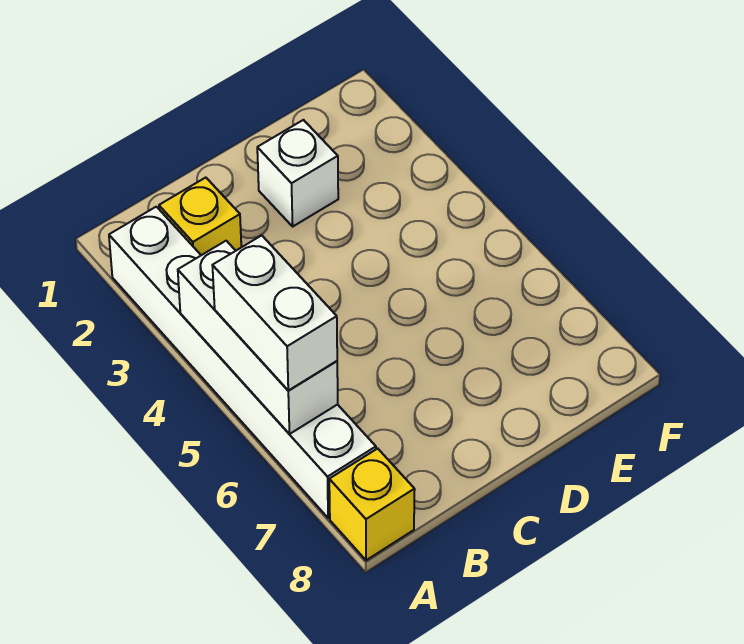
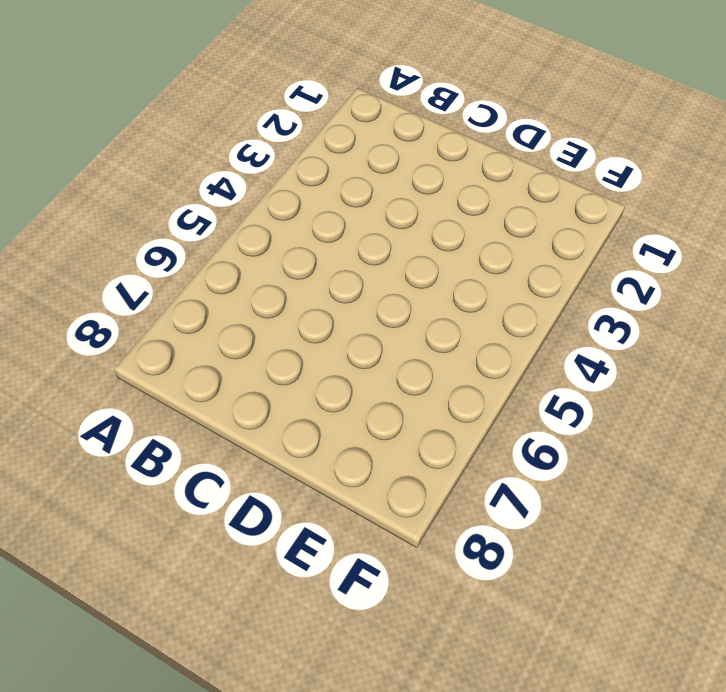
none -> white brick A2:A7 level 1
none -> yellow brick A8 level 1

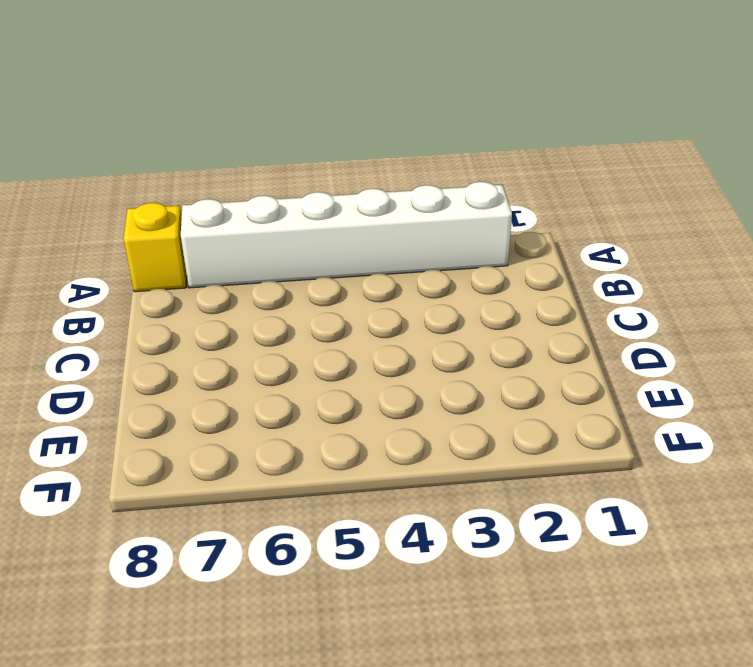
none -> yellow brick B2 level 1
none -> white brick D2 level 1

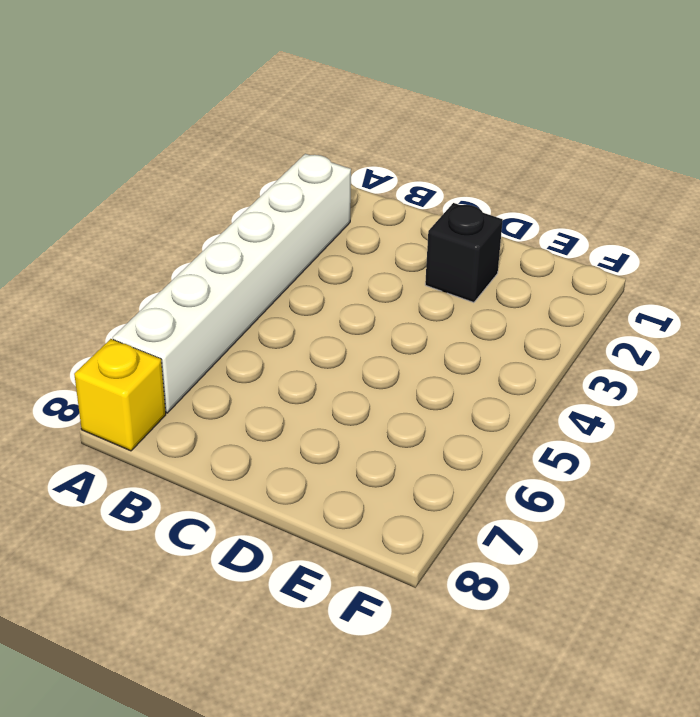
black brick D2 level 1 -> white brick D2 level 1
none -> yellow brick B2 level 1
none -> white brick A4:A6 level 2

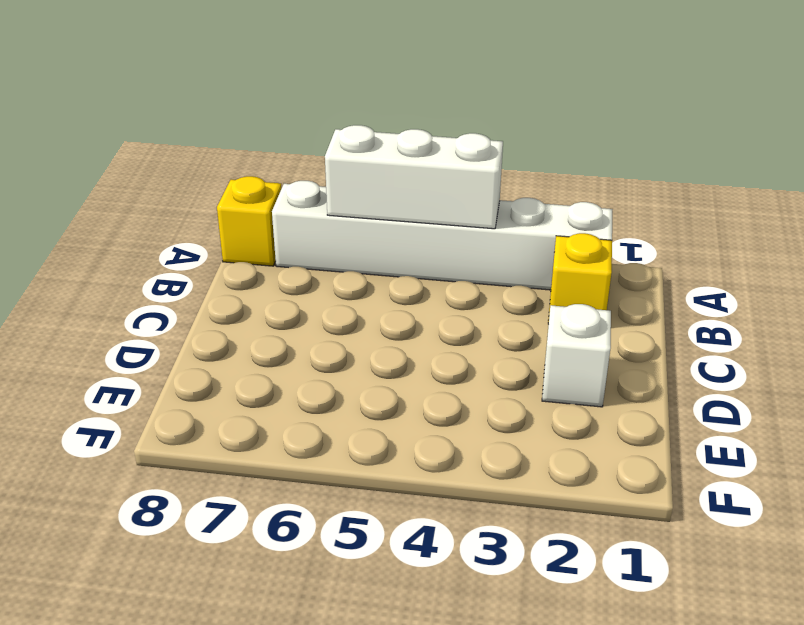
none -> white brick A5:A6 level 3

